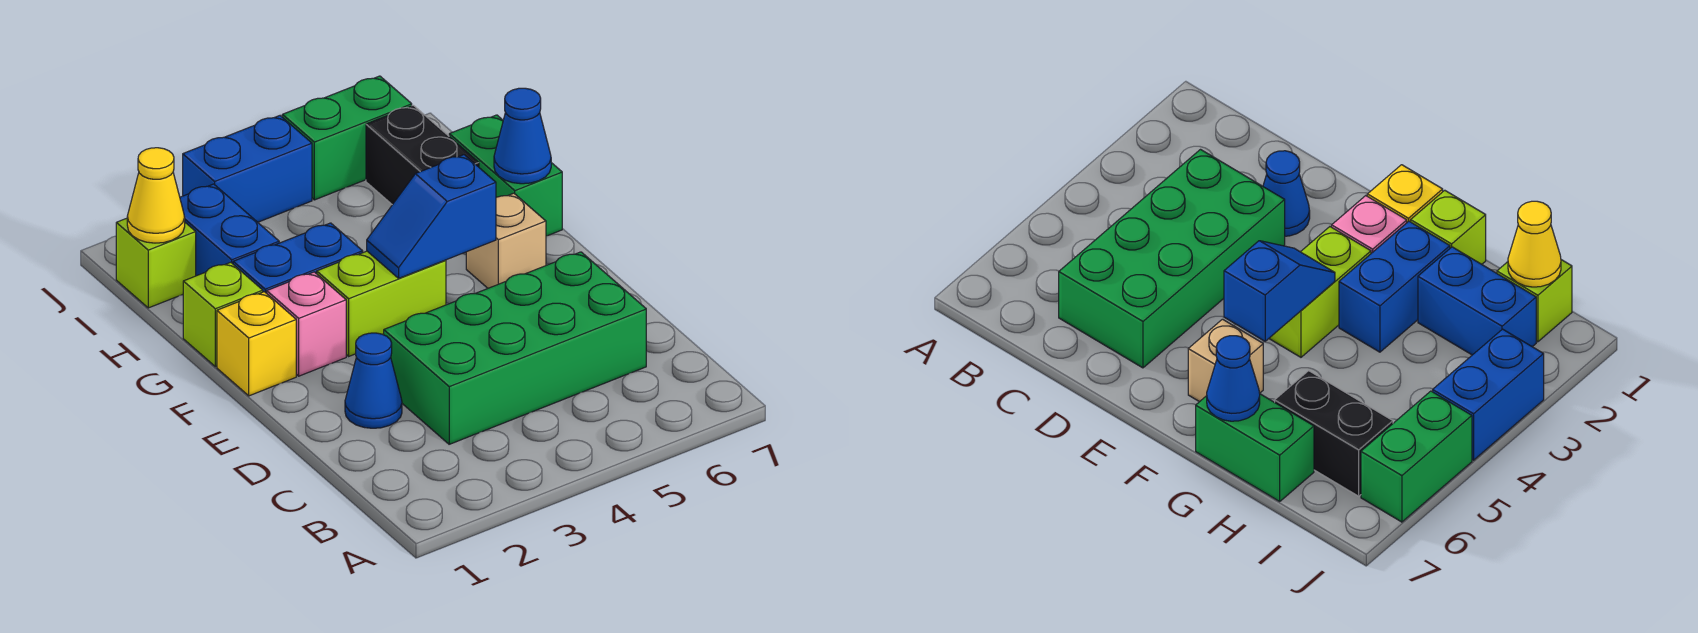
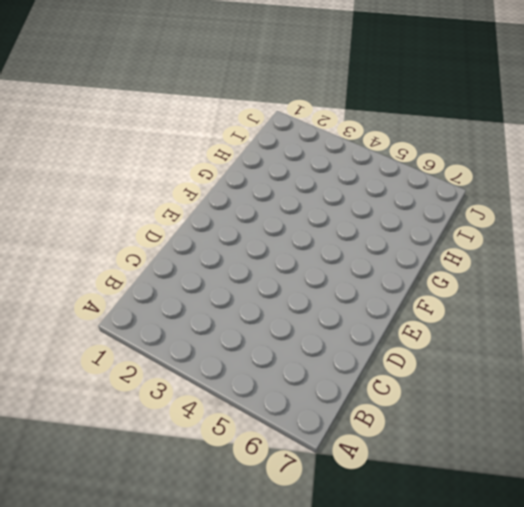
none -> green brick C3:D6 level 1
none -> blue cone D2 level 1
none -> yellow brick F1 level 1

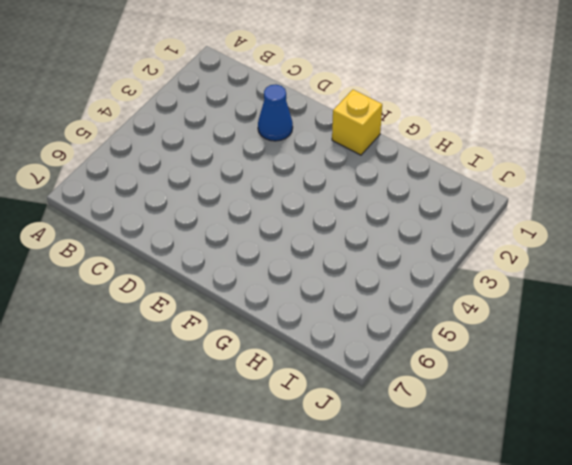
none -> green brick C3:D6 level 1
none -> pink brick F2 level 1
none -> lime brick F3:F4 level 1

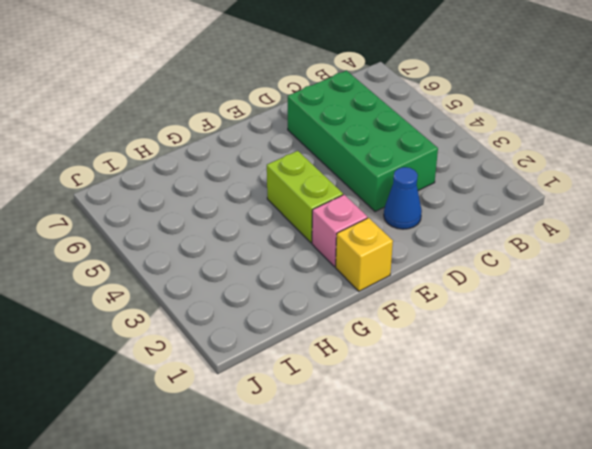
none -> tan brick F6 level 1
none -> lime brick G1 level 1
none -> blue brick G2:G3 level 1

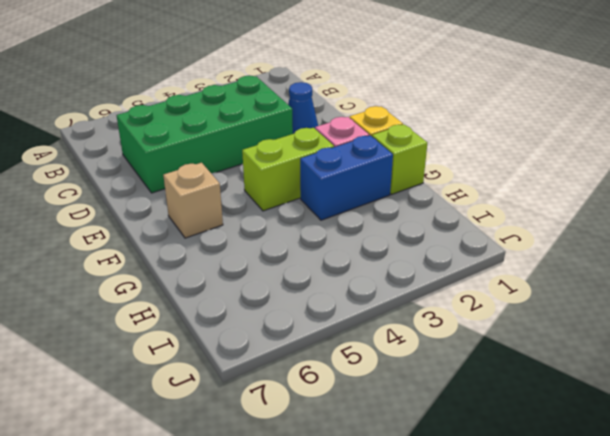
none -> green brick G7:H7 level 1
none -> blue brick H2:I2 level 1
none -> black brick H6:I6 level 1

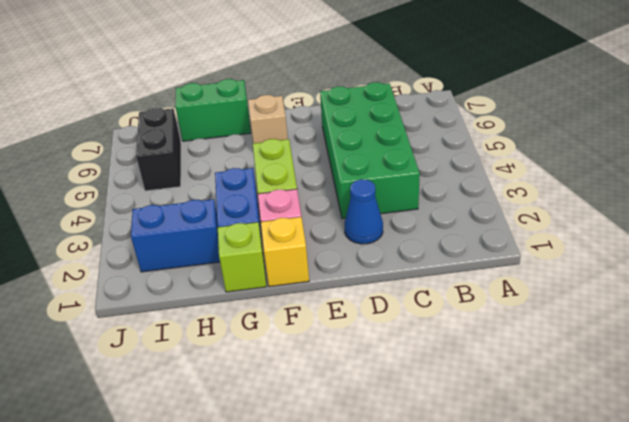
black brick I5:I6 level 1 -> black brick H6:I6 level 1
none -> lime brick I1 level 1
none -> blue brick J3:J4 level 1
none -> green brick J5:J6 level 1

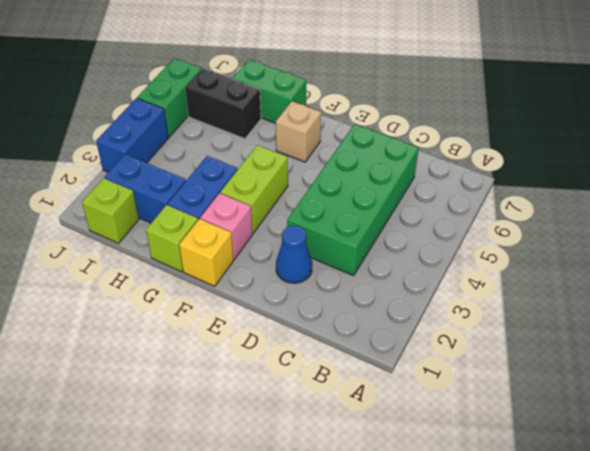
none -> blue slope F4:F5 level 2 top 5
none -> blue cone G7 level 2
none -> yellow cone I1 level 2

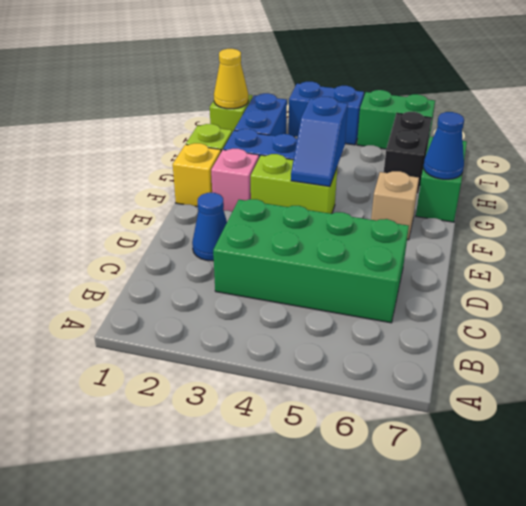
blue slope F4:G4 level 2 top G -> blue slope F4:F5 level 2 top 5

